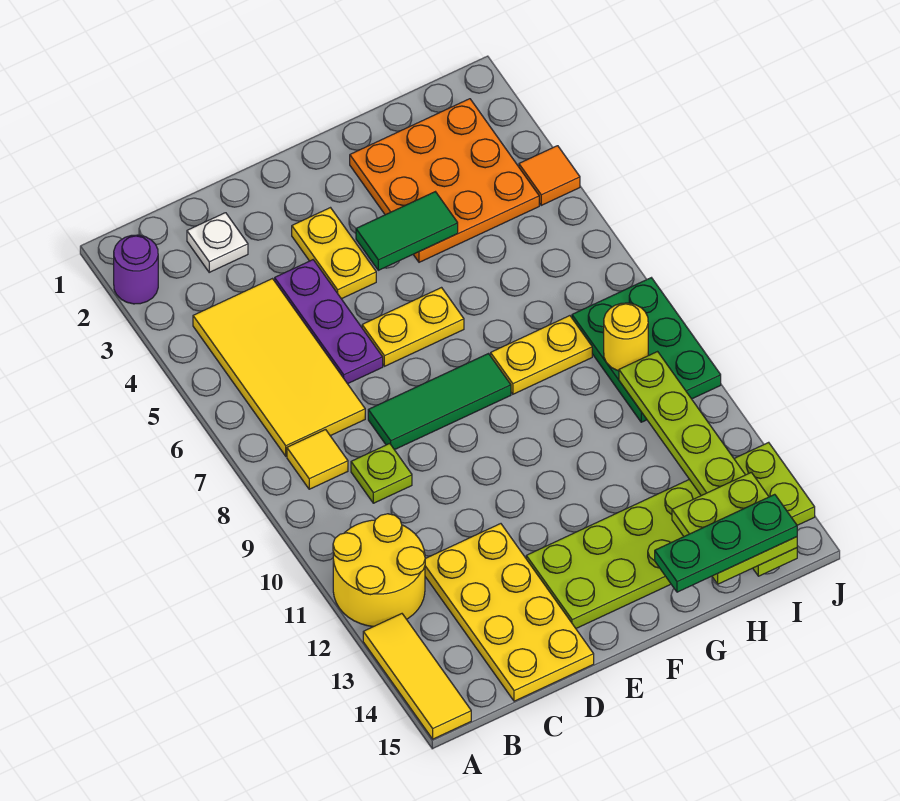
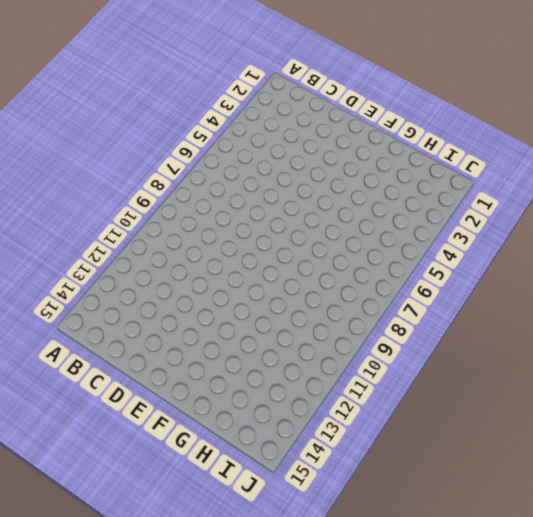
none -> purple round brick A2 level 1
none -> yellow round brick A11:B12 level 1
none -> yellow tile A13:A15 level 1

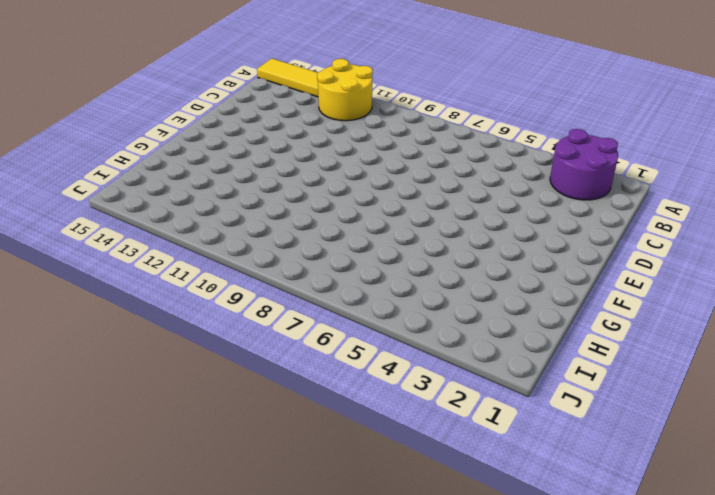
purple round brick A2:B3 level 1 -> purple round brick A2 level 1
none -> yellow tile B4:C7 level 1
none -> yellow tile B8 level 1
none -> white plate C2 level 1

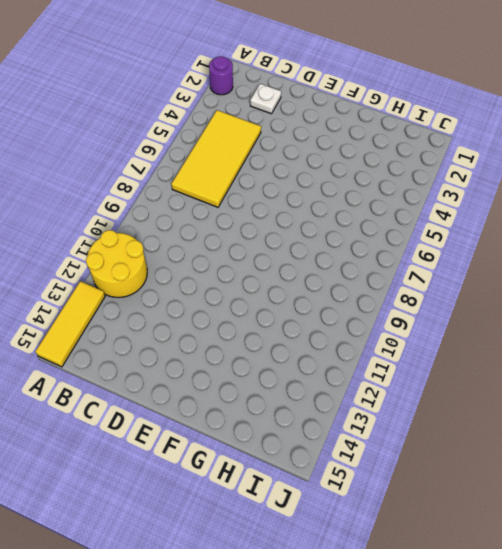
none -> yellow tile B8 level 1
none -> lime plate C9 level 1
none -> yellow plate C12:D15 level 1

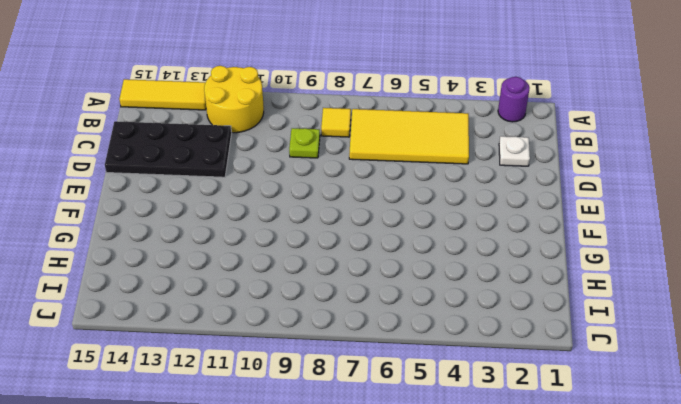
black plate C12:D15 level 1 -> yellow plate C12:D15 level 1
none -> purple plate D4:D6 level 1
none -> green tile D8:F8 level 1
none -> yellow plate E3:E4 level 1

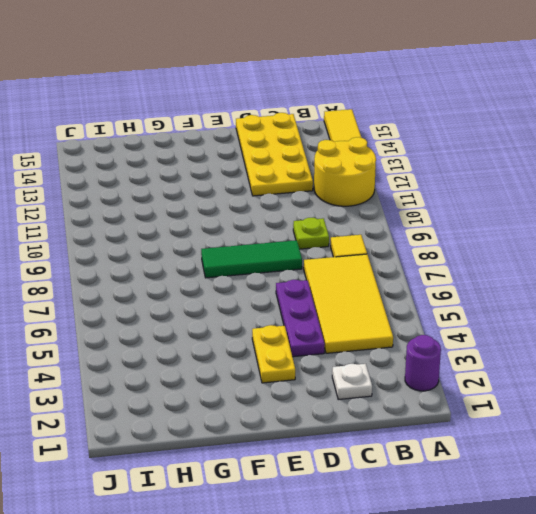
none -> yellow plate E6:F6 level 1
none -> lime plate E13:J14 level 1
none -> orange plate G2:I4 level 1

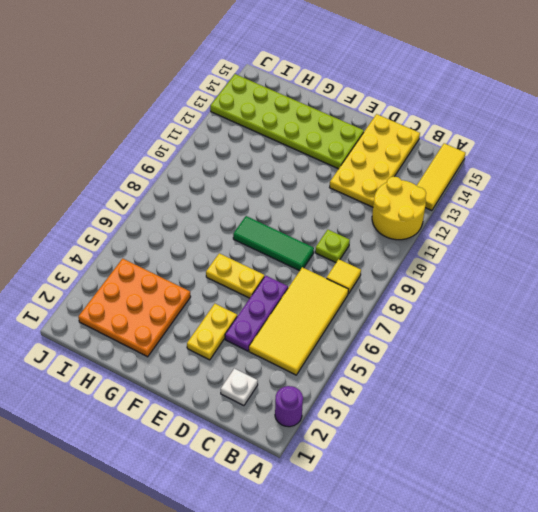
none -> yellow plate G8:H8 level 1
none -> green plate I8:J10 level 1
none -> orange tile J4 level 1

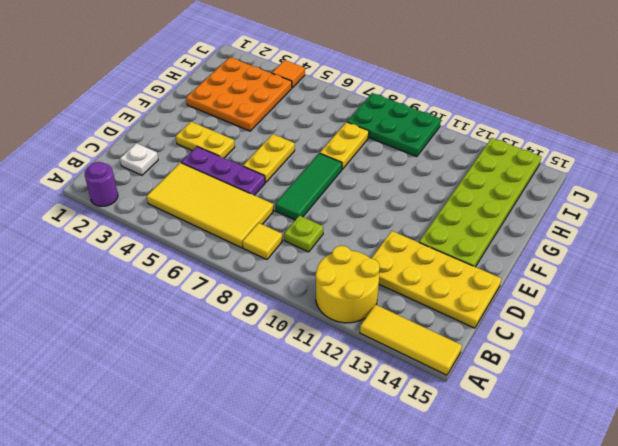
none -> green tile F4:G4 level 2
none -> yellow round brick I9 level 2
none -> lime plate I10:I15 level 2

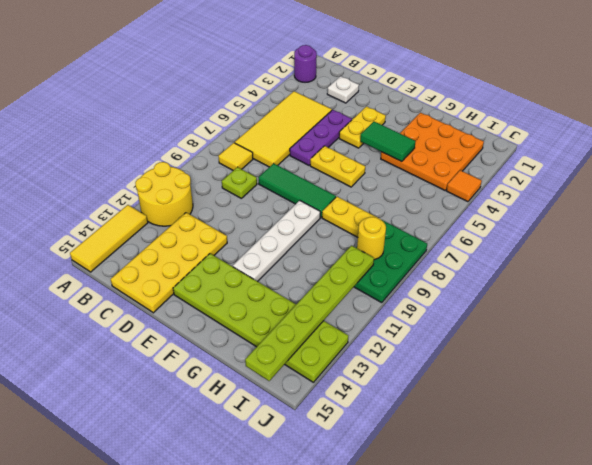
white plate F9:F12 level 1 -> none
none -> lime plate H14:I15 level 3
none -> green plate G15:I15 level 4

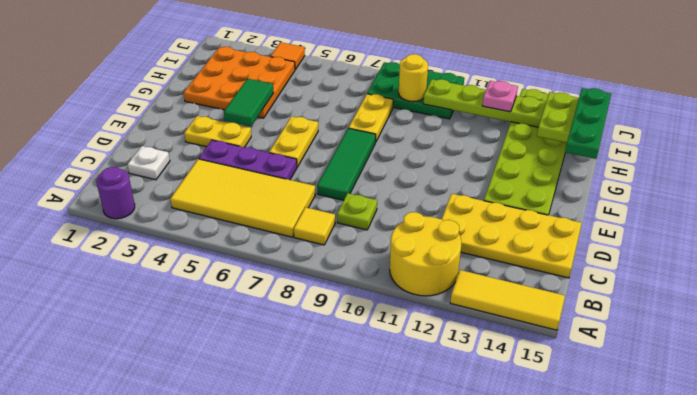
pink plate I12 level 3 -> none

